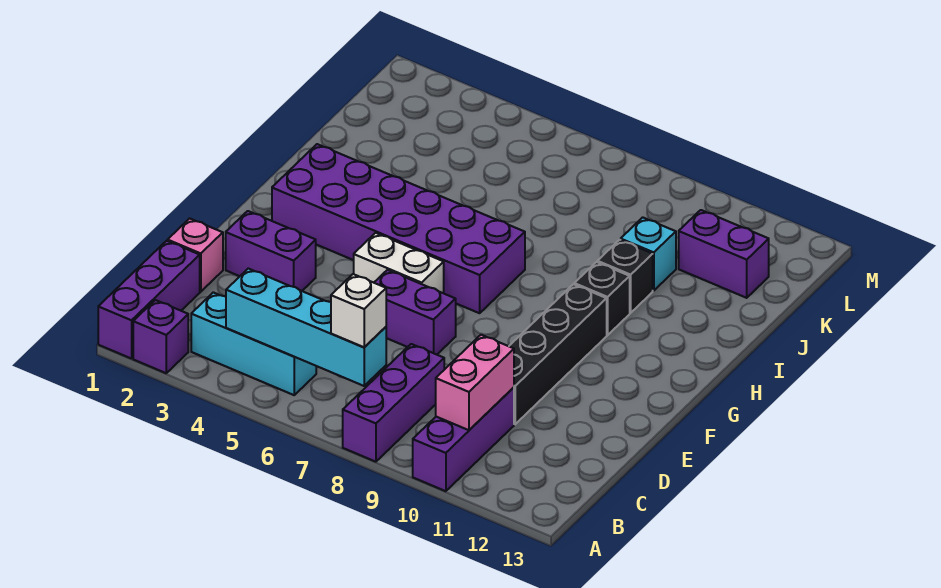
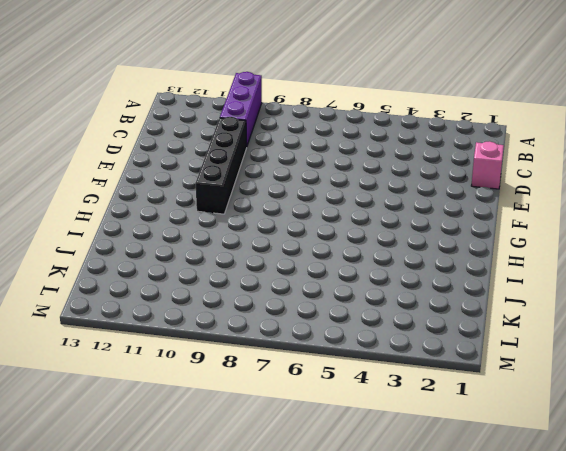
none -> purple brick A1:C1 level 1
none -> purple brick A2 level 1
none -> purple brick A8:C8 level 1

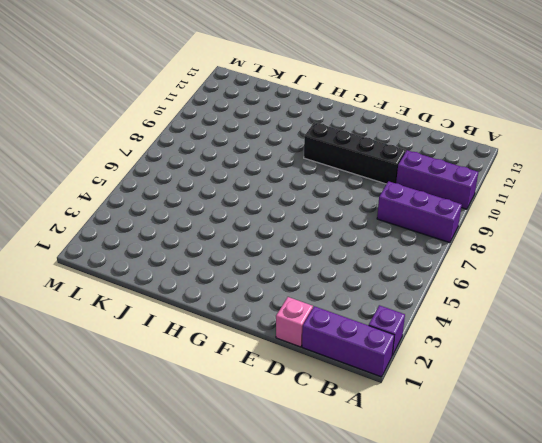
none -> cyan brick B3:B5 level 1
none -> purple brick E2:E3 level 1
none -> purple brick E6:E7 level 1

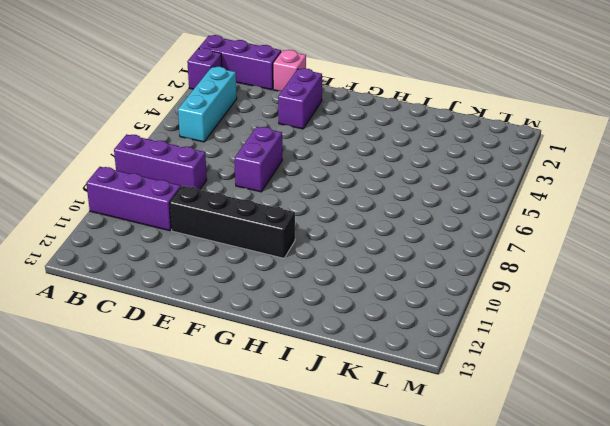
none -> white brick F5:F6 level 1
none -> purple brick G2:H7 level 1
none -> black brick H10 level 1

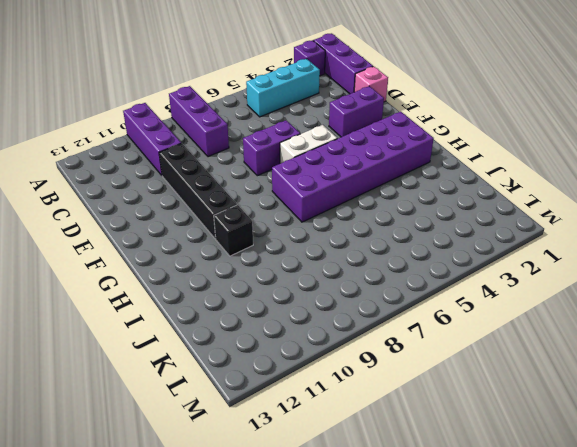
none -> black brick I10 level 1
none -> cyan brick J10 level 1
none -> purple brick K11:K12 level 1

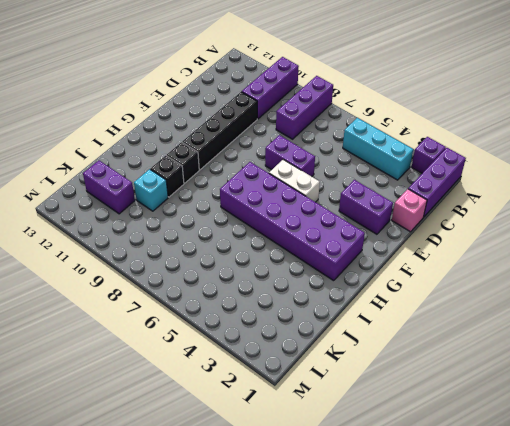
none -> cyan brick B4:B7 level 2
none -> pink brick B10:C10 level 2
none -> white brick B7 level 3

